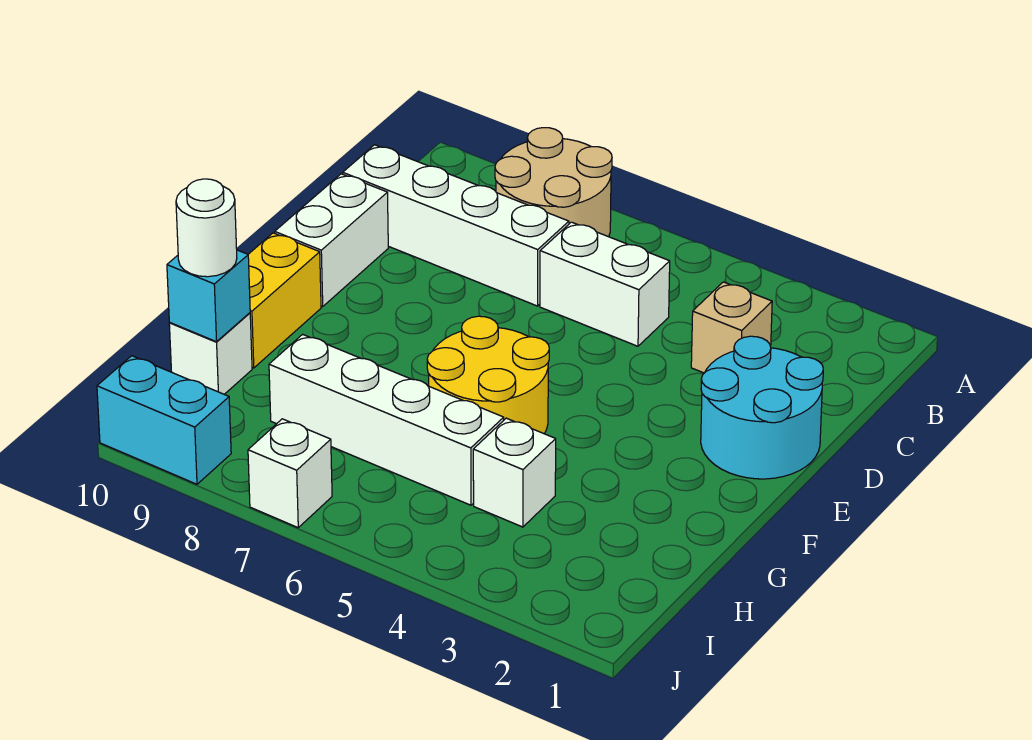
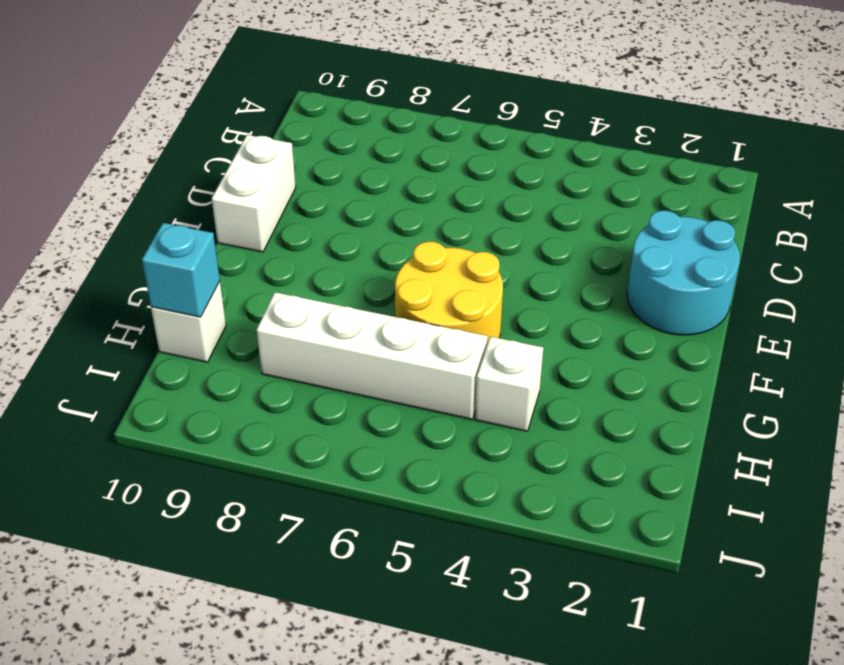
none -> tan round brick A7:B8 level 1
none -> tan brick C3 level 1
none -> white brick C5:C6 level 1

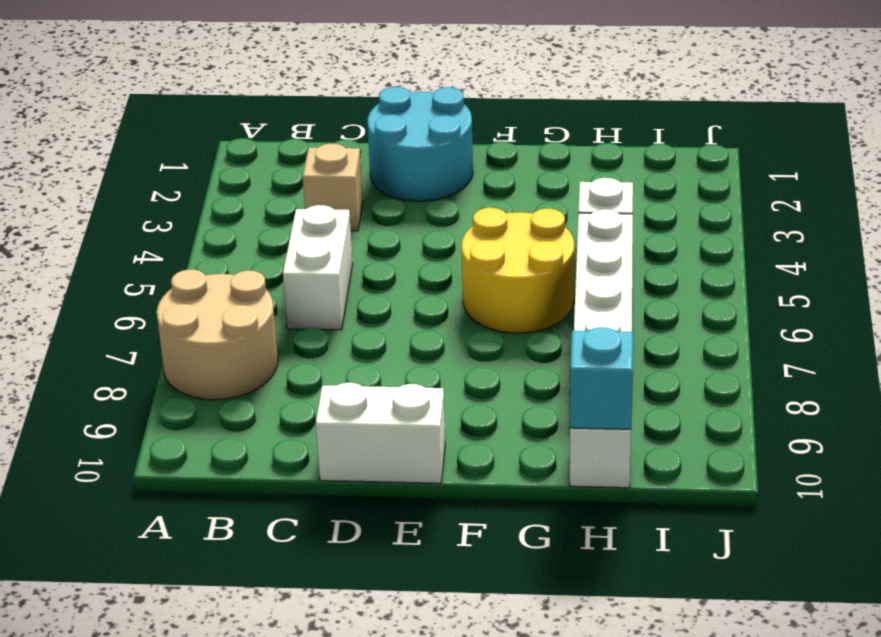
none -> white brick C7:C10 level 1
none -> yellow brick F10:G10 level 1
none -> white brick J7 level 1

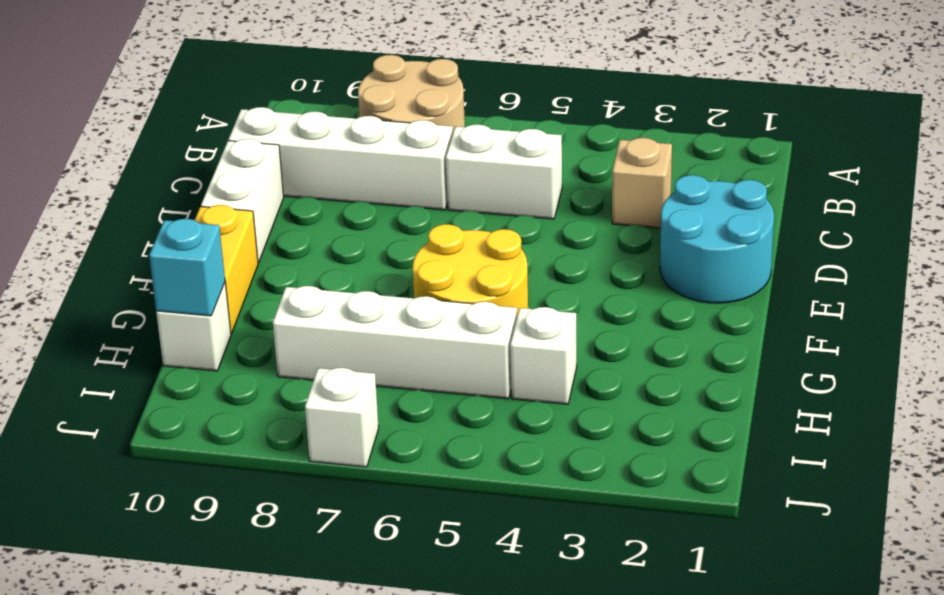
none -> cyan brick J9:J10 level 1
none -> white round brick H10 level 3

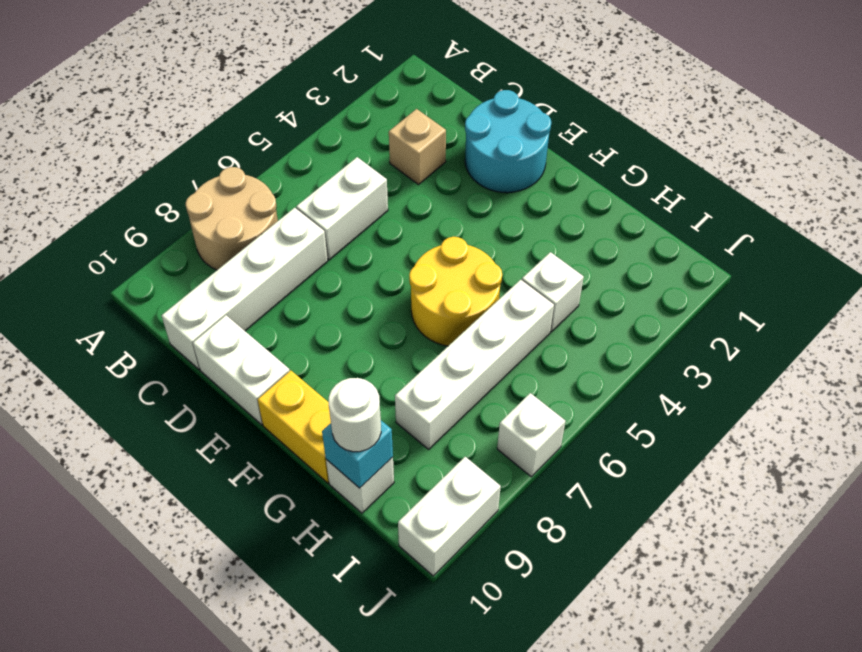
white brick J9:J10 level 1 -> cyan brick J9:J10 level 1

